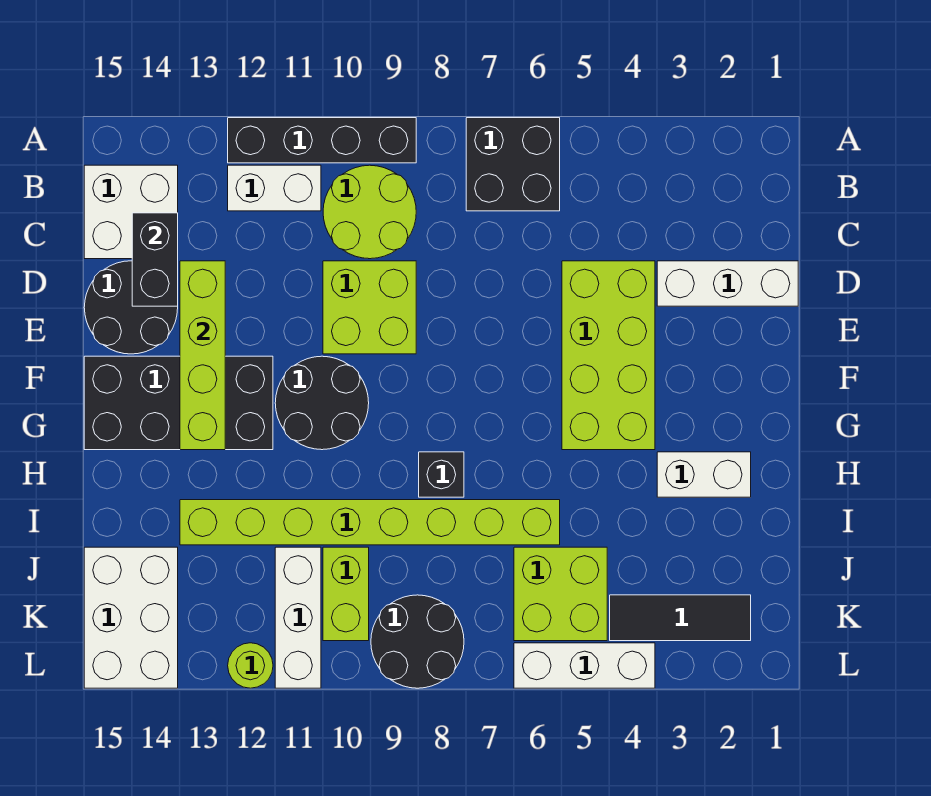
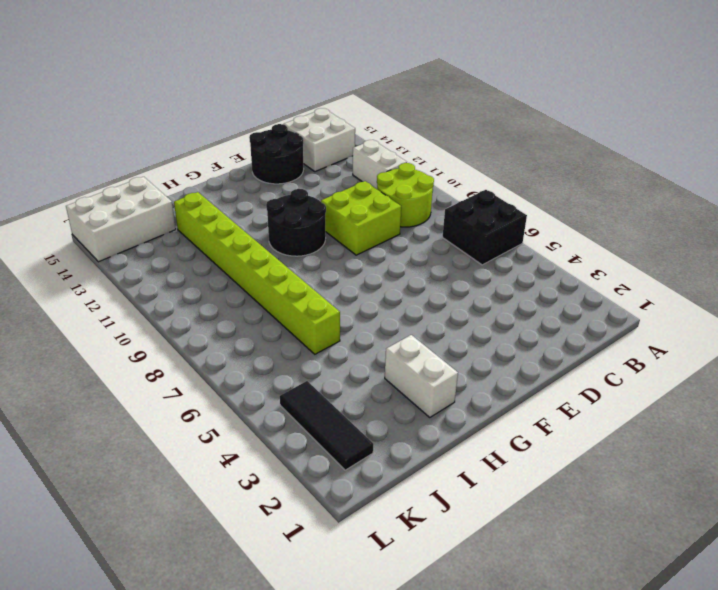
none -> black brick A9:A12 level 1
none -> white brick D1:D3 level 1
none -> lime brick D4:G5 level 1

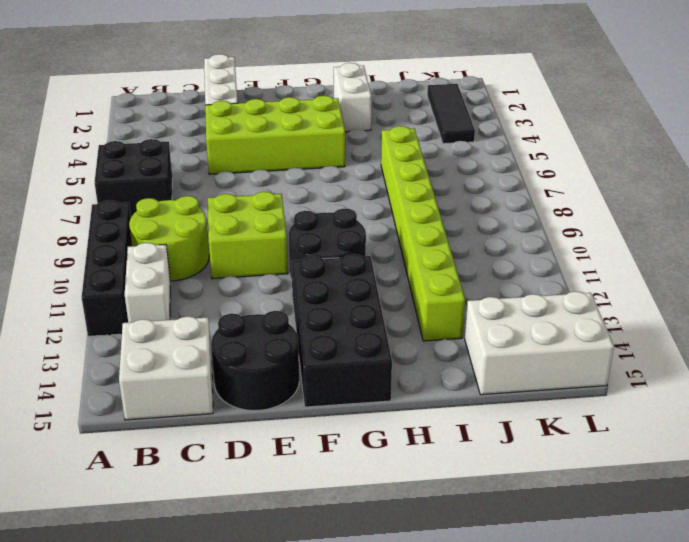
none -> black brick H8 level 1
none -> lime brick J5:K6 level 1
none -> lime brick J10:K10 level 1

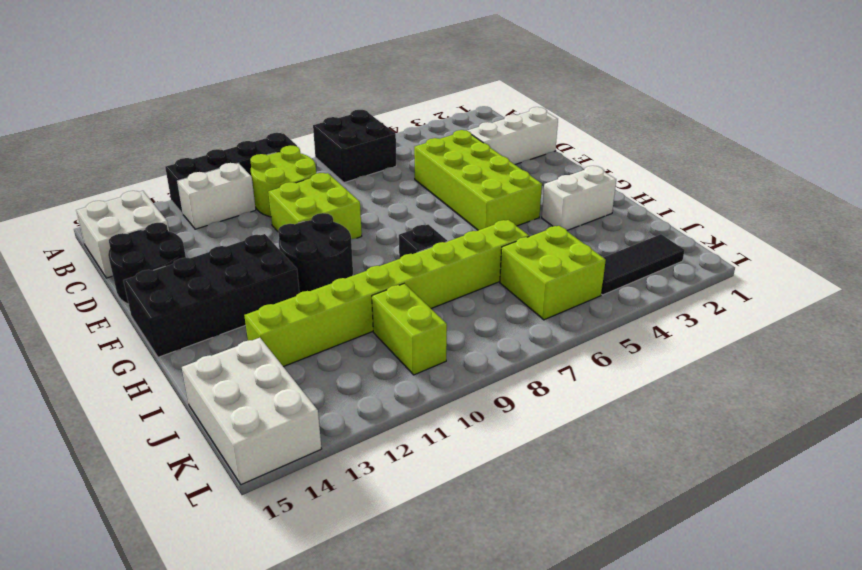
none -> white brick J11:L11 level 1
none -> black round brick K8:L9 level 1
none -> white brick L4:L6 level 1

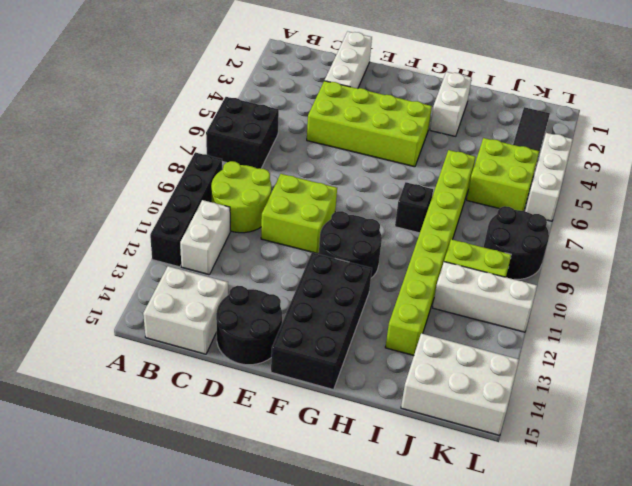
none -> lime round brick L12 level 1
none -> black brick C14:D14 level 2
none -> lime brick D13:G13 level 2

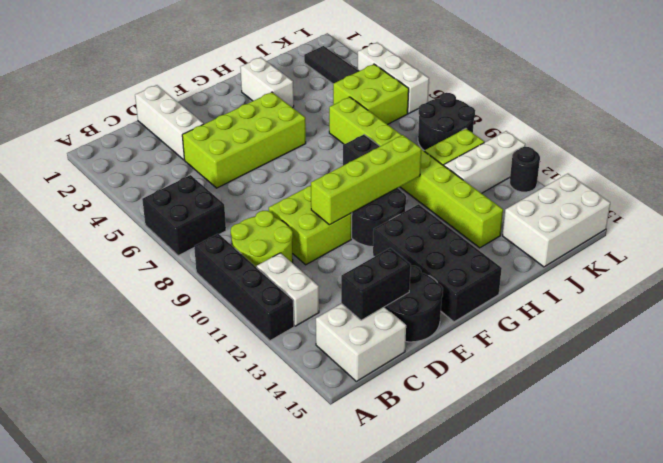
lime brick E10:H10 level 2 -> lime brick D13:G13 level 2
black round brick L12 level 1 -> lime round brick L12 level 1

